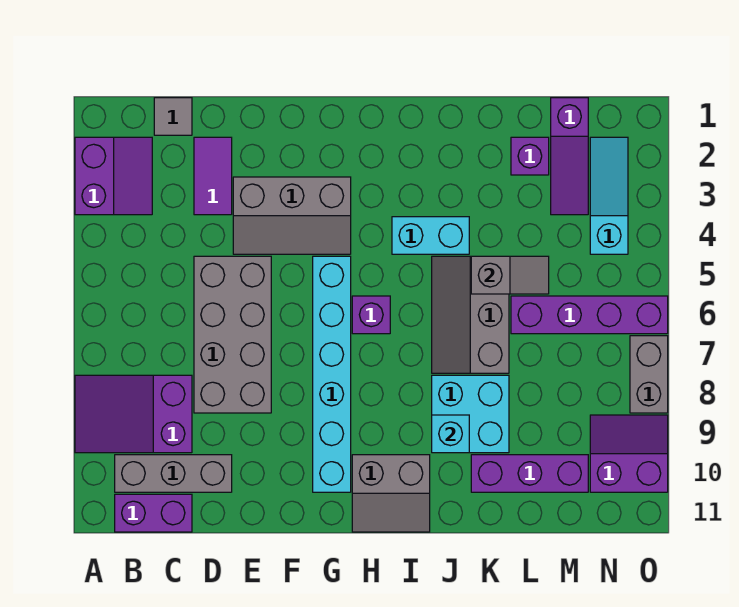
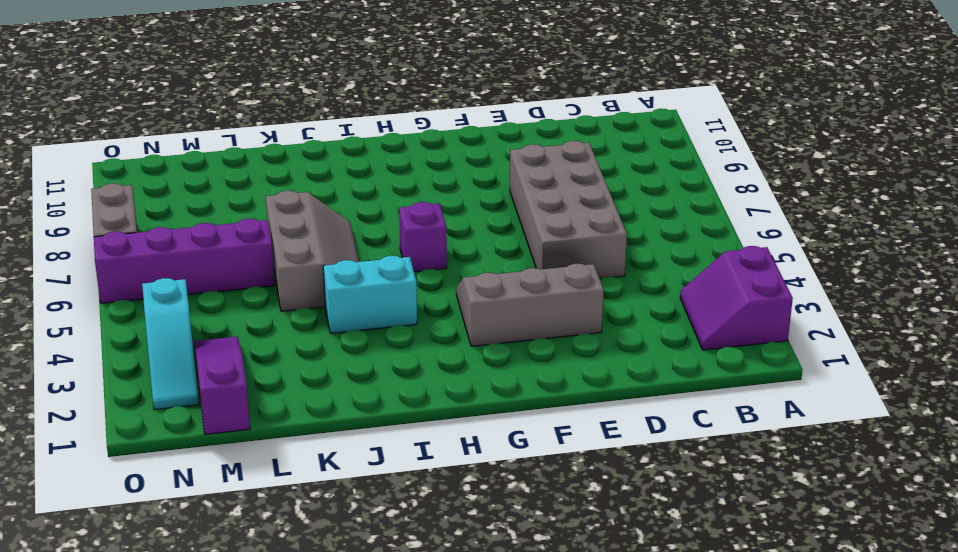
none -> purple slope A8:C9 level 1 top C
none -> grey brick B10:D10 level 1
none -> purple brick B11:C11 level 1

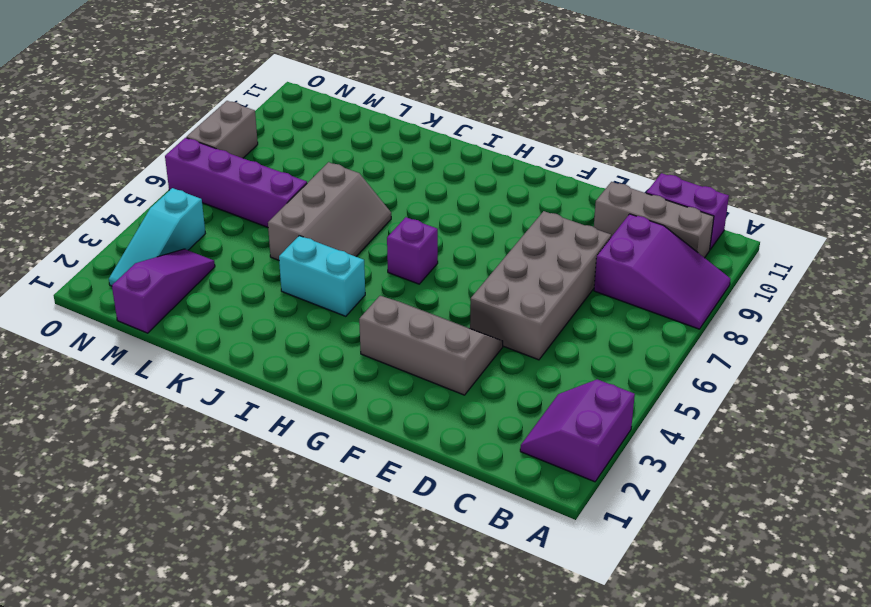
none -> grey tile C1 level 1
none -> purple tile D2:D3 level 1
none -> cyan brick G5:G10 level 1

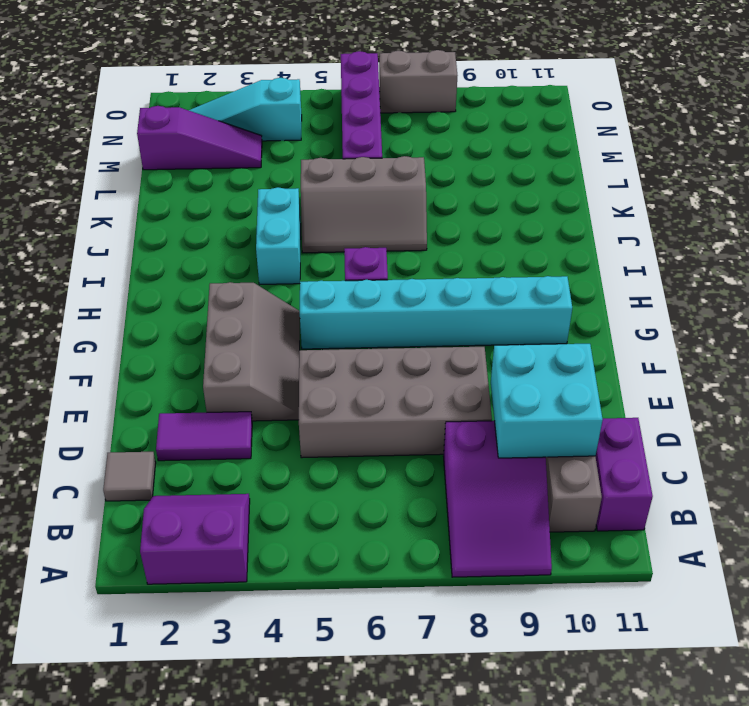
cyan brick C9:D10 level 2 -> cyan brick J8:K9 level 1
none -> grey slope H10:I11 level 1 top 10
none -> purple brick K10:M10 level 1
none -> purple brick L2 level 1

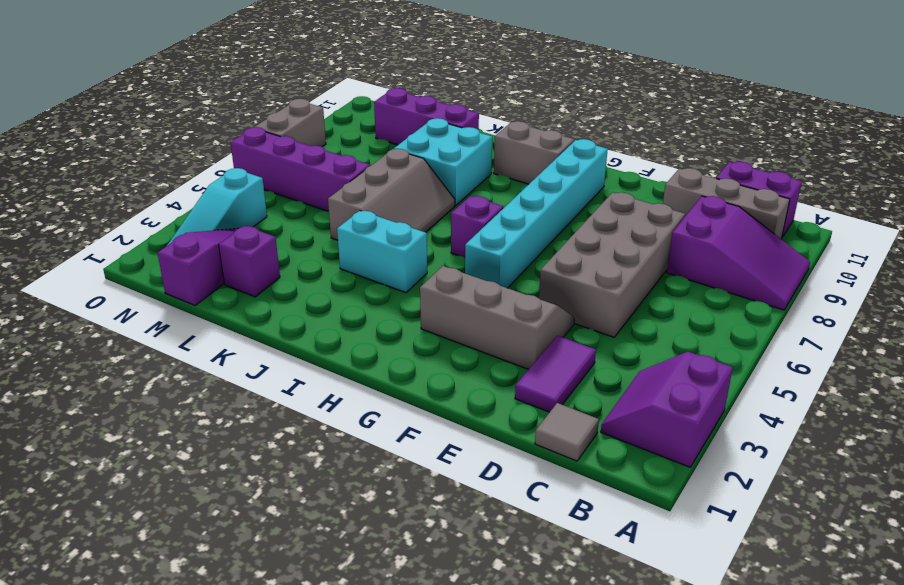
none -> purple slope N9:O10 level 1 top 10
none -> cyan brick J9 level 2
none -> grey slope K5:L5 level 2 top K

